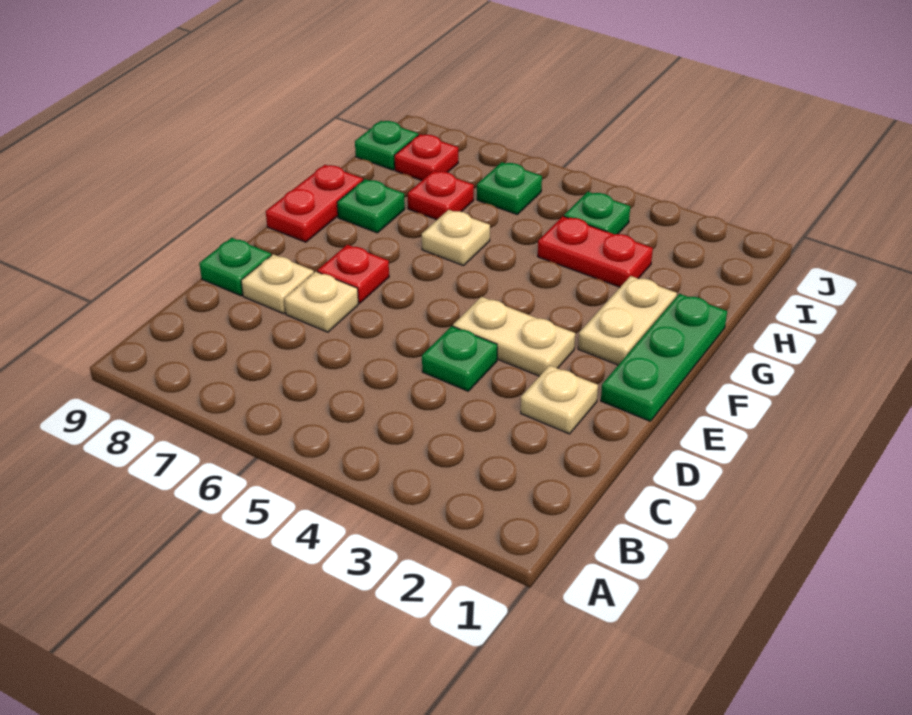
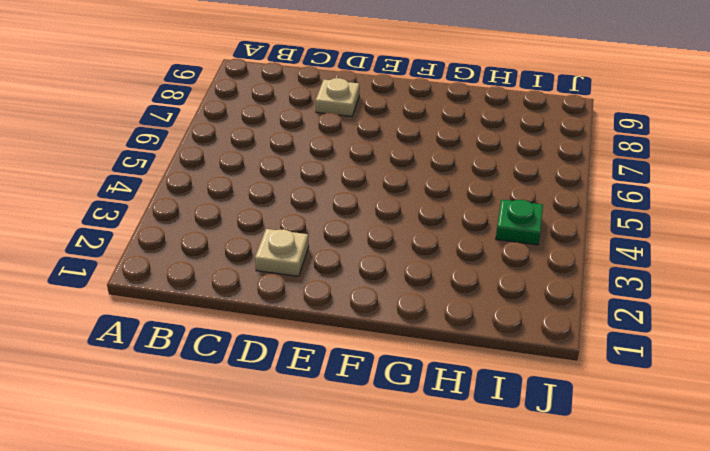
none -> green plate D4 level 1
none -> tan plate D7 level 1
none -> green plate D9 level 1

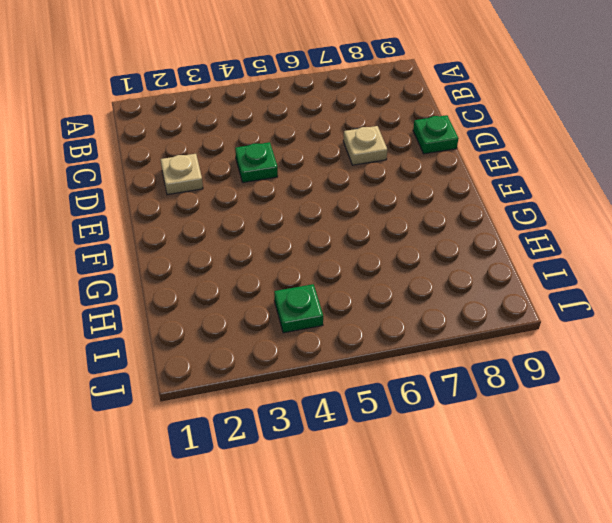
none -> tan plate D8 level 1
none -> green plate E1:G1 level 1
none -> tan plate E3:E4 level 1

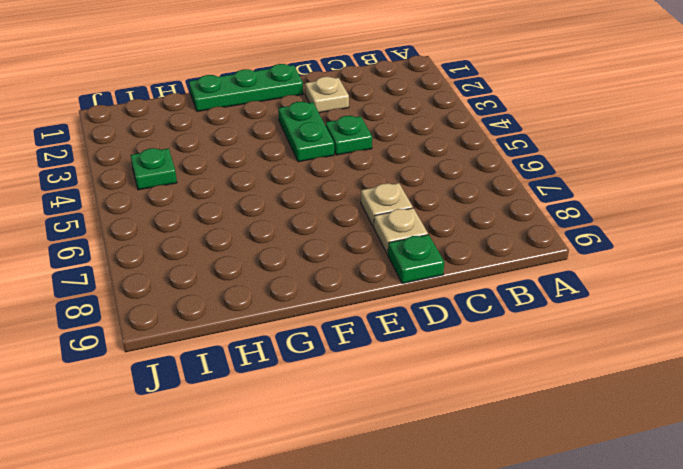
green plate E3:E4 level 1 -> tan plate E3:E4 level 1
none -> red plate E7 level 1
none -> tan plate F2:G2 level 1
none -> red plate F9:G9 level 1

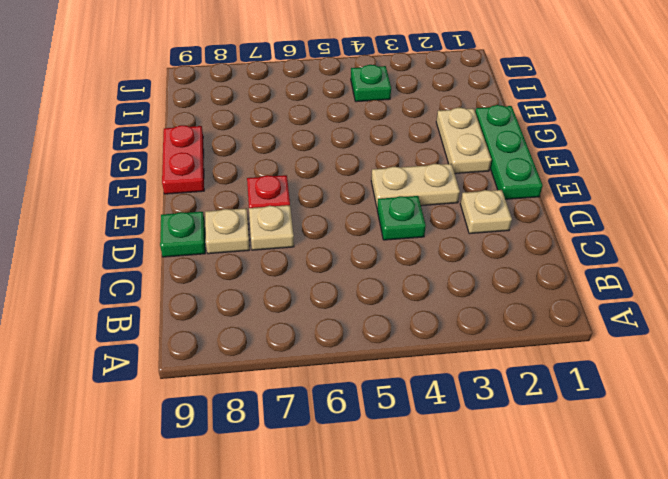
none -> tan plate G6 level 1
none -> green plate G8 level 1
none -> red plate H3:H4 level 1

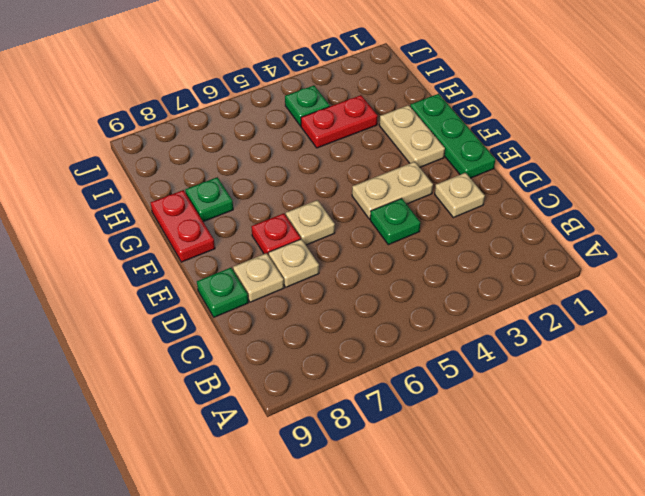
tan plate E6 level 1 -> tan plate G6 level 1
none -> red plate H7 level 1
none -> green plate I6 level 1
none -> red plate I8 level 1

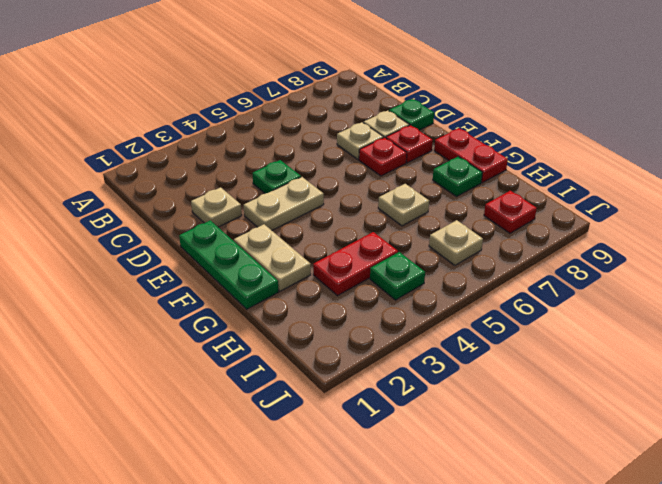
red plate E8 level 1 -> red plate H7 level 1
tan plate I6 level 1 -> green plate I6 level 1
none -> green plate I9 level 1

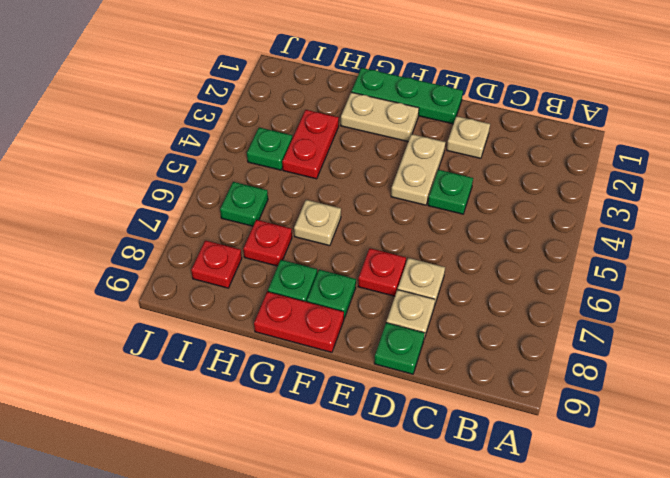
green plate F8 level 1 -> green plate I9 level 1

